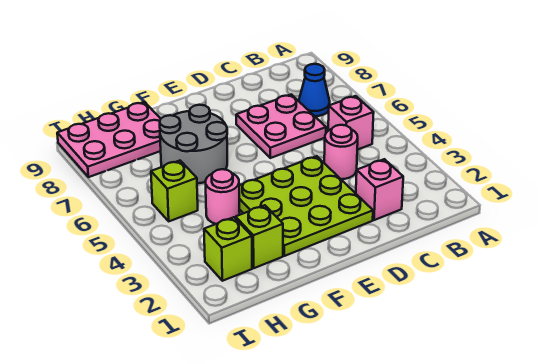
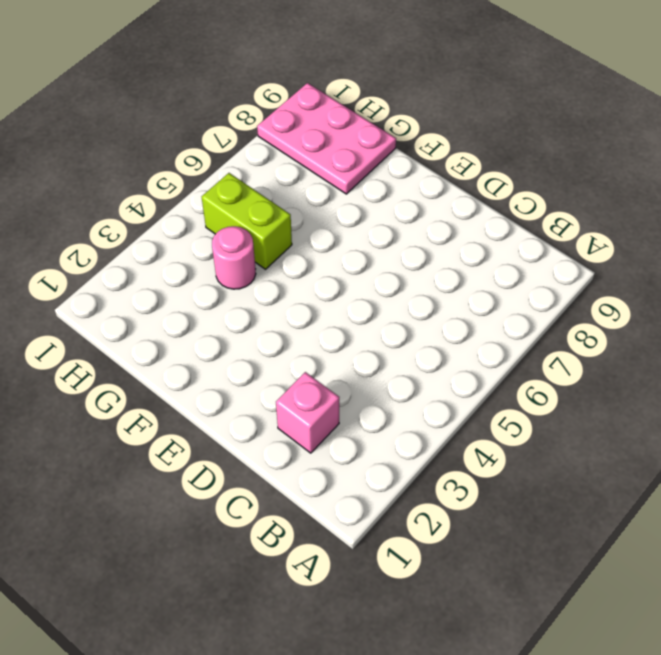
lime brick G5:H5 level 1 -> lime brick H5 level 1
none -> pink brick B5 level 1
none -> blue cone B7 level 1
none -> pink round brick C4 level 1

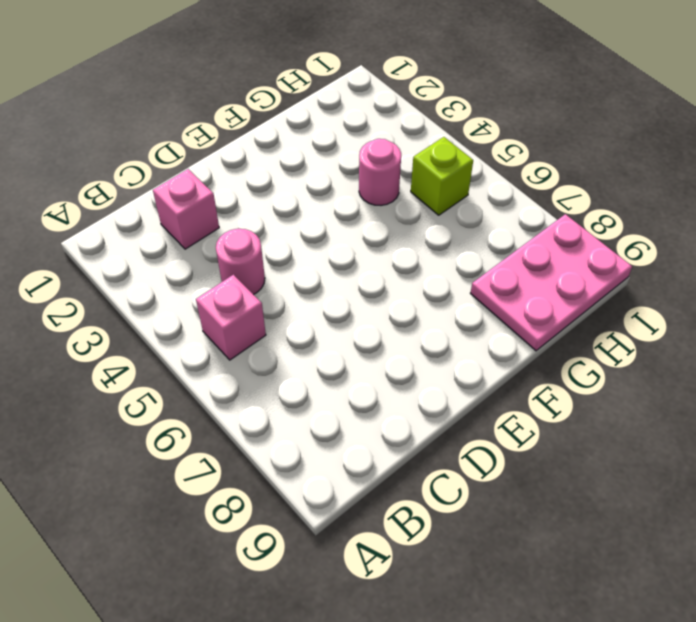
none -> blue cone B7 level 1
none -> pink plate C6:D7 level 1
none -> lime plate D2:F4 level 1

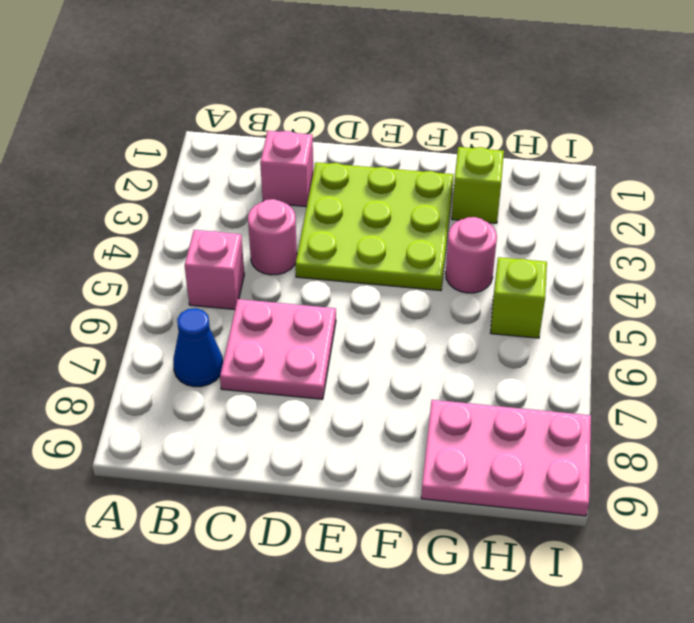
none -> grey round brick F6:G7 level 1
none -> lime brick H2 level 1

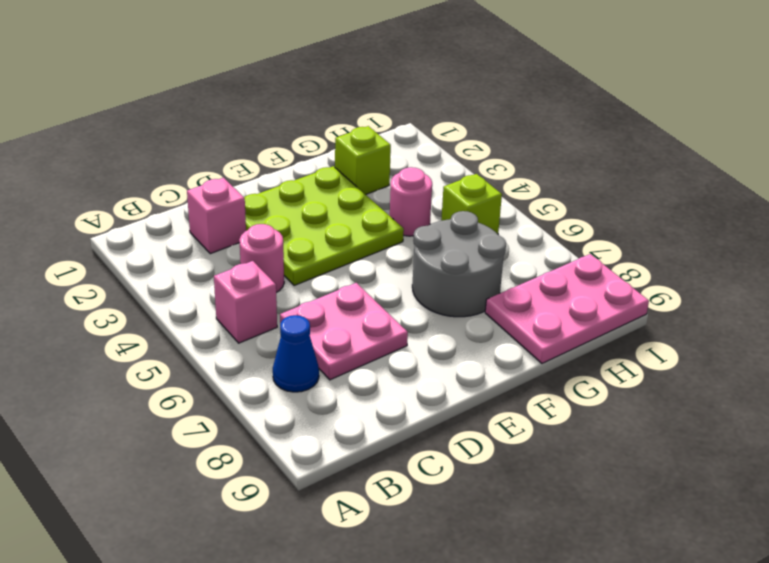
none -> lime brick H2 level 1

